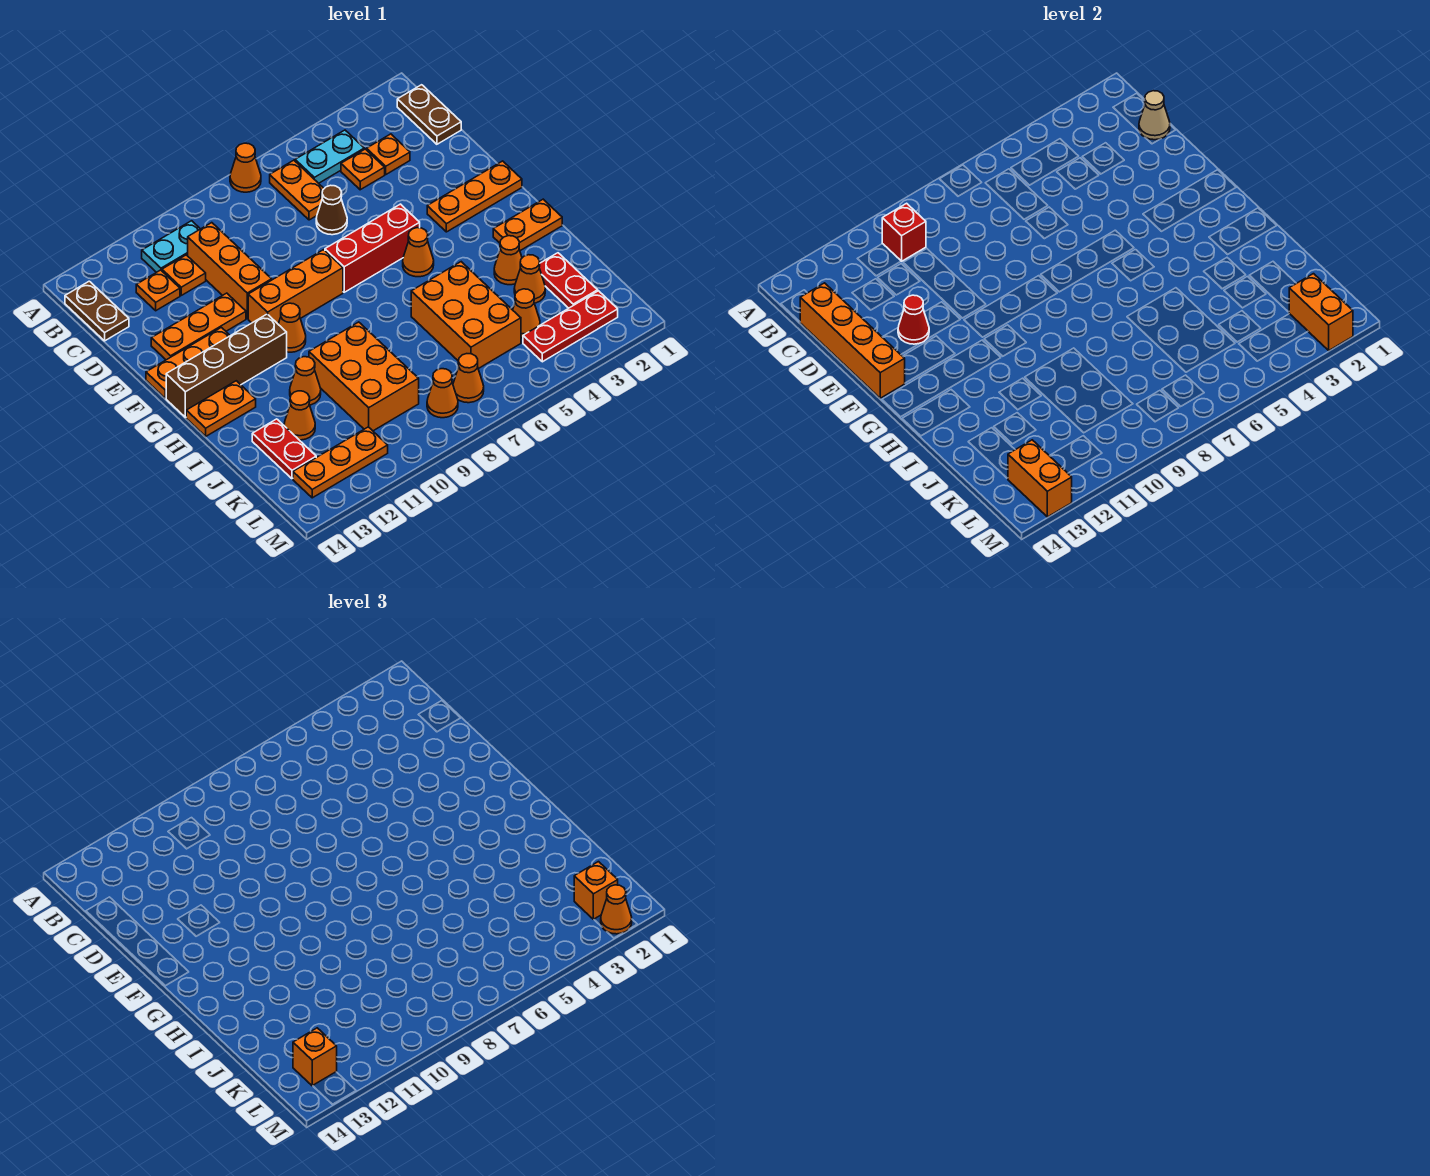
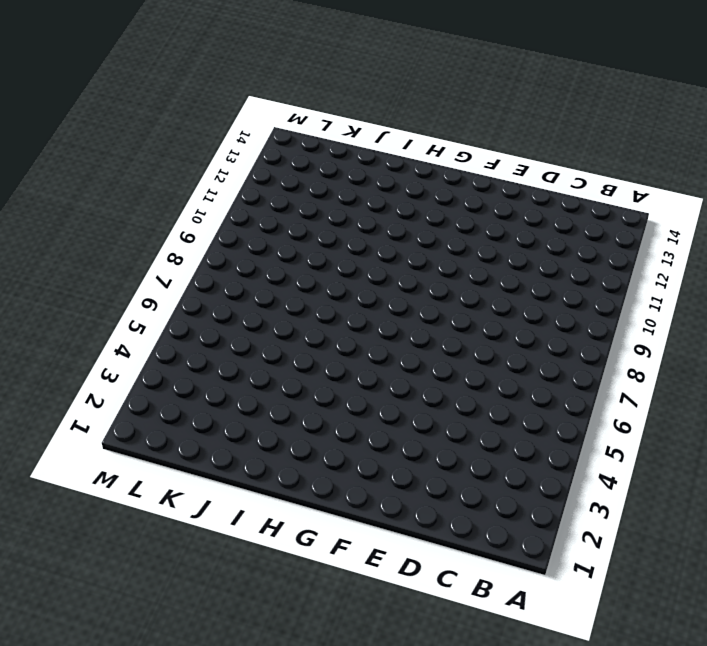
none -> orange cone A7 level 1
none -> brown plate B1:C1 level 1
none -> cyan plate B4:B5 level 1
none -> orange plate B6:C6 level 1

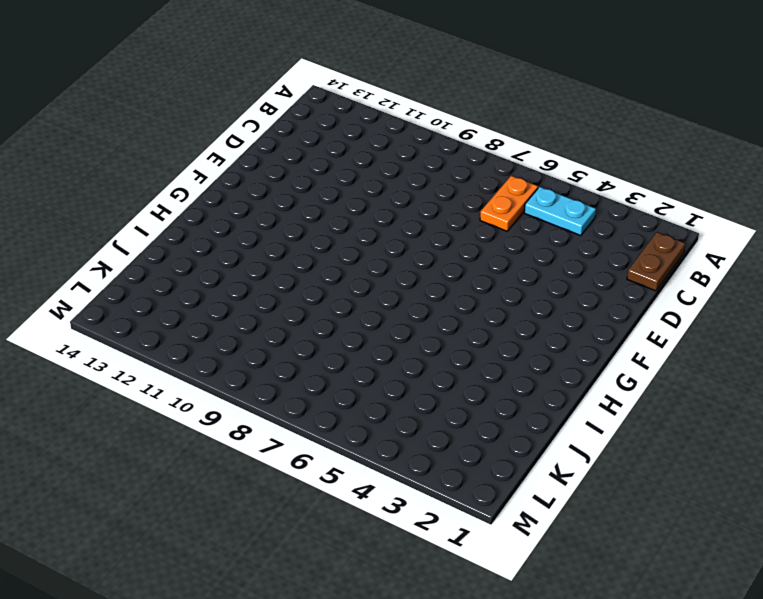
none -> orange cone A7 level 1
none -> cyan plate B10:B11 level 1
none -> brown plate B14:C14 level 1
none -> orange plate C3 level 1

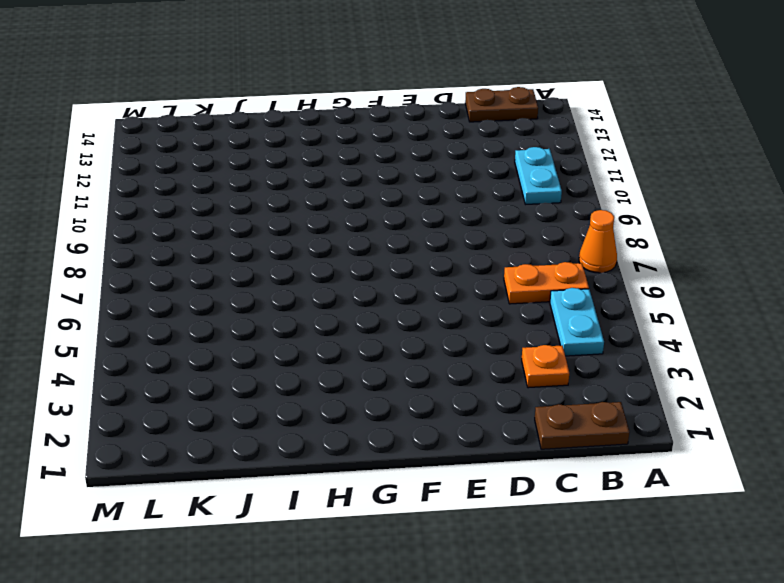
none -> orange plate C4 level 1
none -> orange brick C10:E10 level 1
none -> orange plate C11 level 1
none -> orange plate C12 level 1

